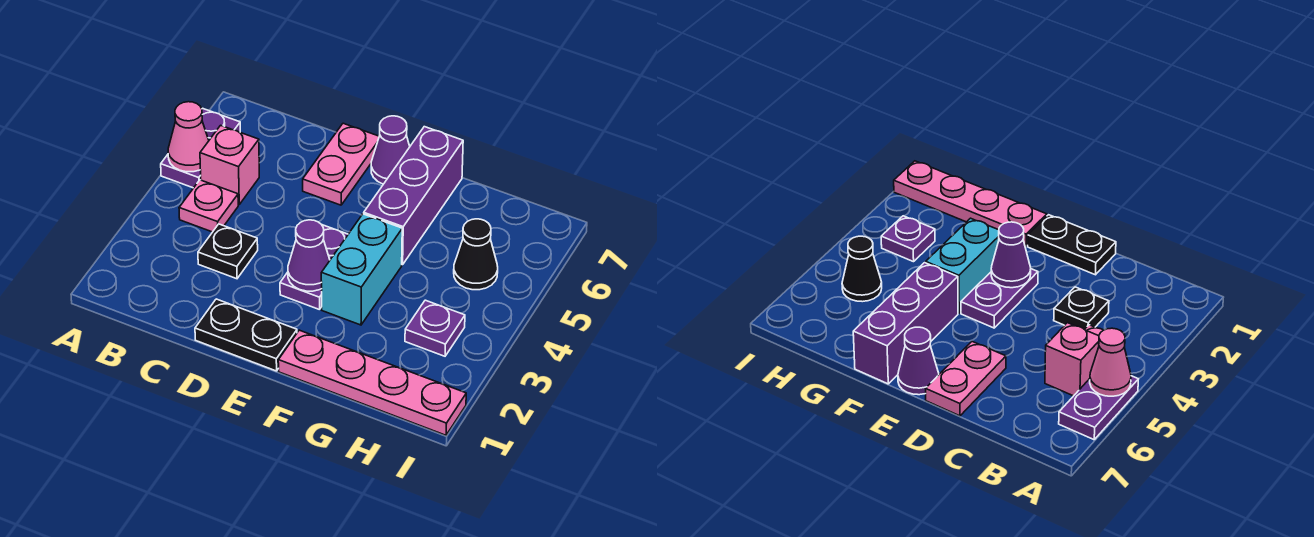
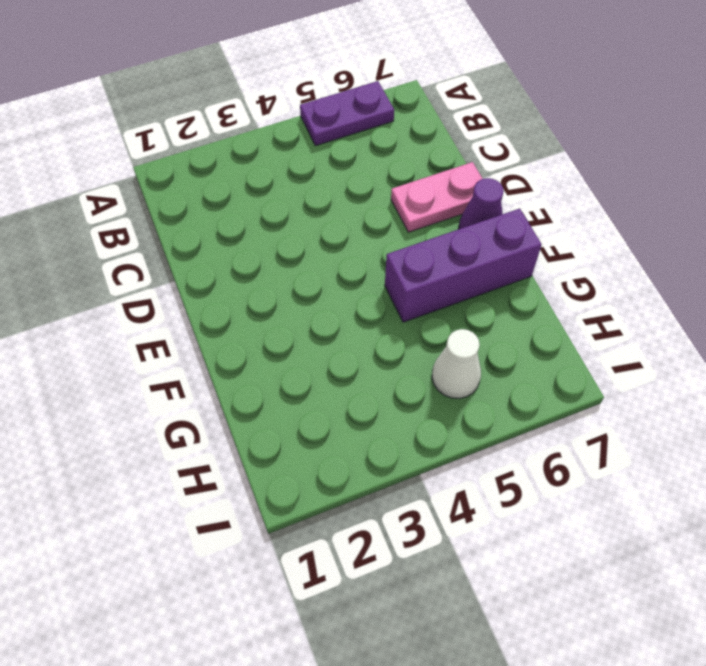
white cone H5 level 1 -> black cone H5 level 1
none -> pink plate B4 level 1
none -> pink brick B5 level 1
none -> black plate C3 level 1

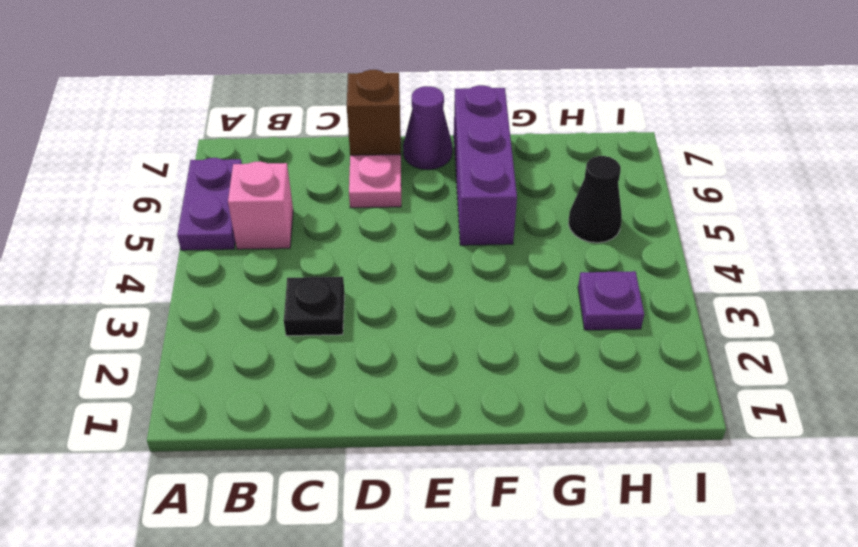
brown brick D7 level 2 -> none
none -> pink plate B4 level 1
none -> black plate D1:E1 level 1
none -> purple plate E3:E4 level 1

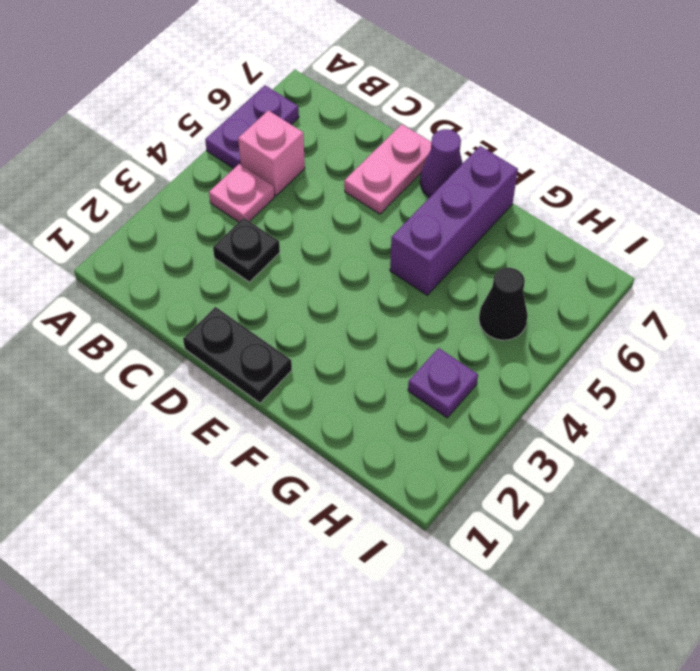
none -> purple plate E3:E4 level 1
none -> pink plate F1:I1 level 1
none -> cyan brick F3:F4 level 1

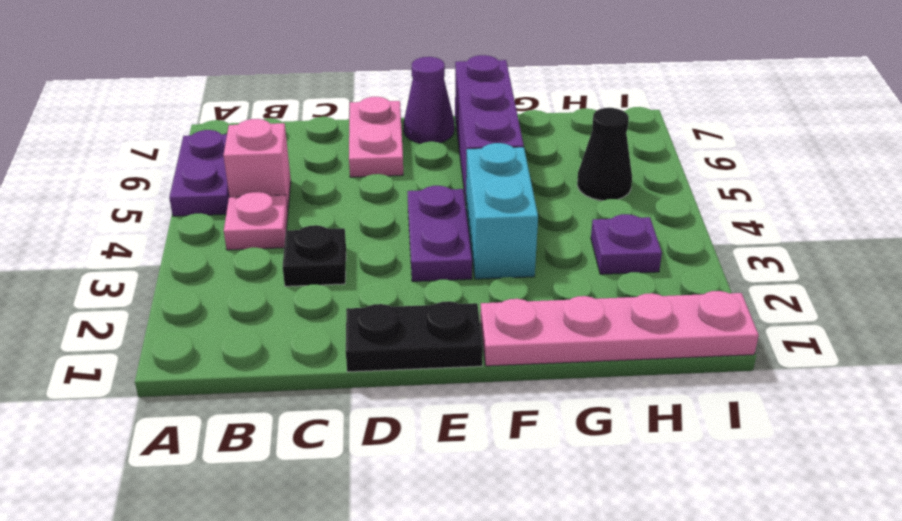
none -> pink cone A5 level 2
none -> purple cone E3 level 2

